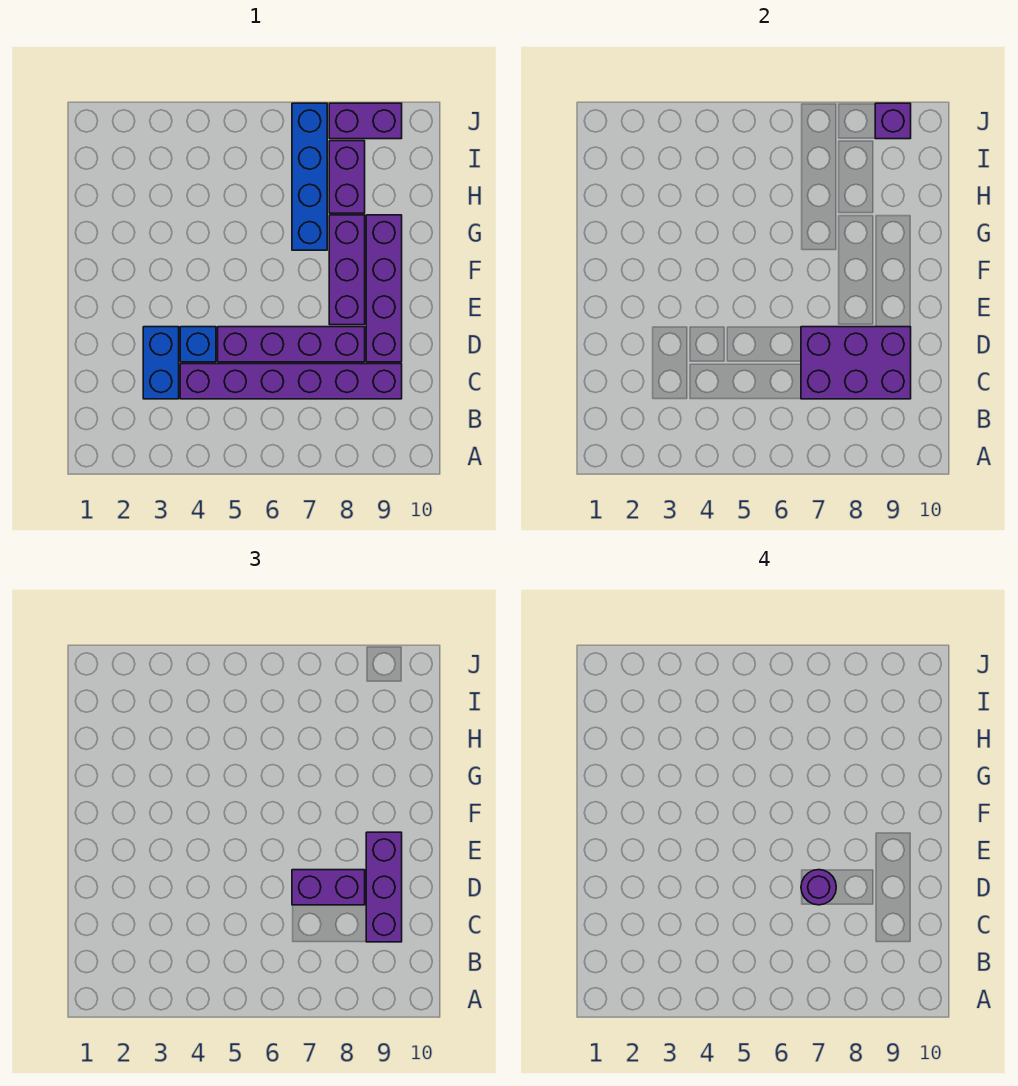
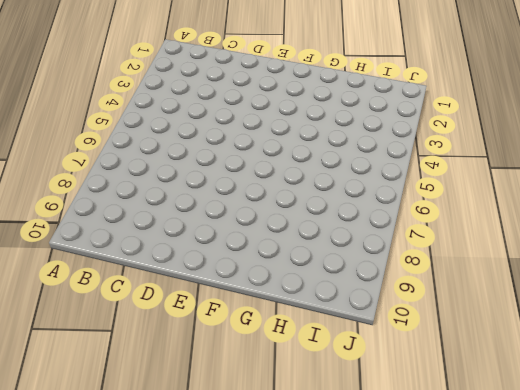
none -> blue brick C3:D3 level 1
none -> purple brick C4:C9 level 1
none -> blue brick D4 level 1

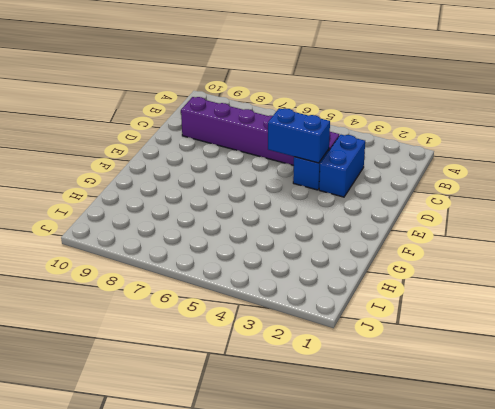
blue brick D4:D5 level 2 -> none
none -> purple brick D5:D8 level 1
none -> purple brick D9:G9 level 1
none -> purple brick E8:G8 level 1

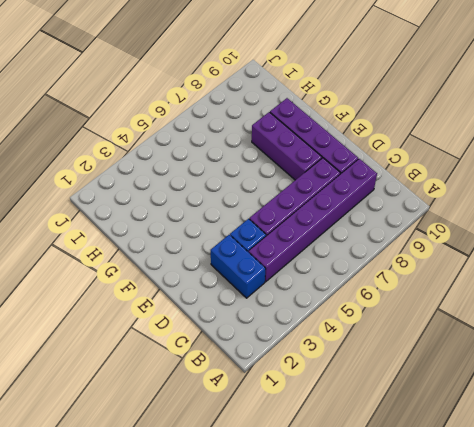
none -> blue brick G7:J7 level 1
none -> purple brick H8:I8 level 1
none -> purple brick J8:J9 level 1

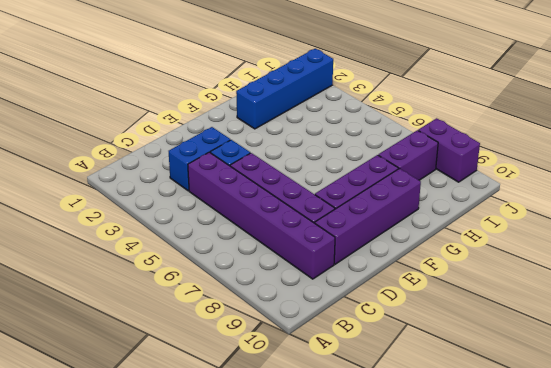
blue brick G2:J2 level 1 -> blue brick G7:J7 level 1
none -> purple brick C7:D9 level 2
none -> purple brick J9 level 2
none -> purple brick C9:E9 level 3

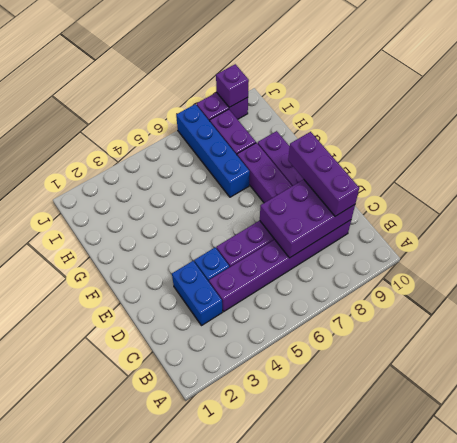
none -> purple brick D7:D8 level 3
none -> purple round brick D7 level 4

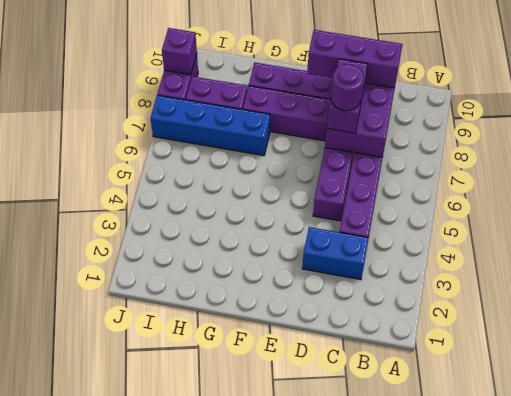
none -> blue brick D4 level 1

